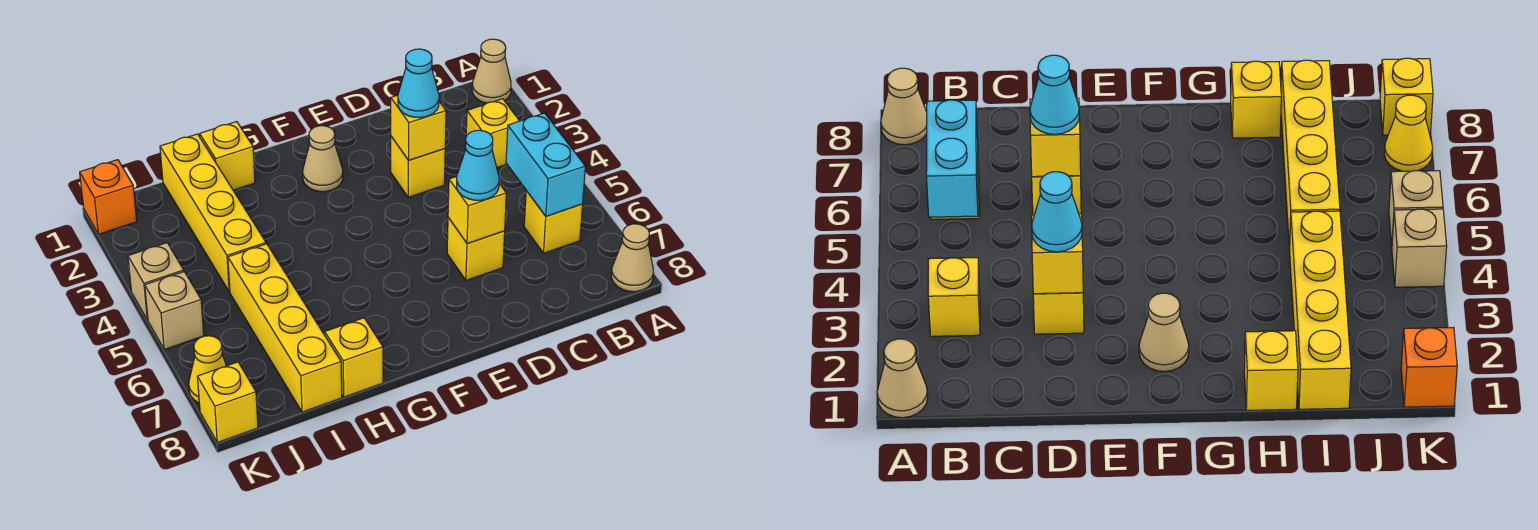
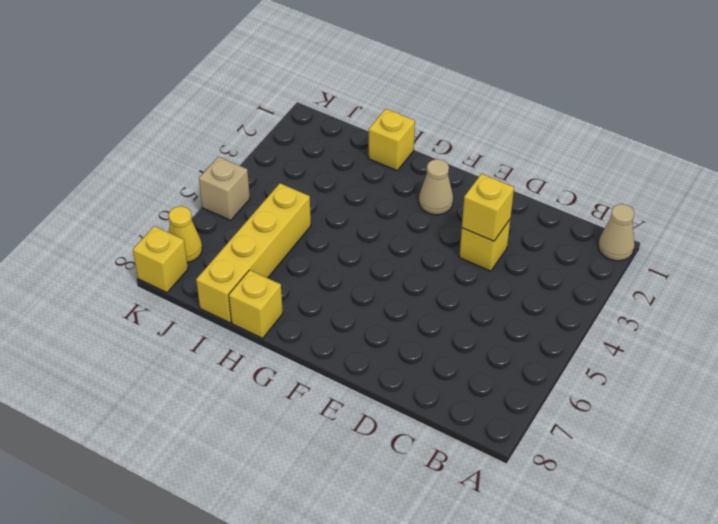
none -> tan cone A8 level 1
none -> yellow brick B3 level 1
none -> yellow brick B6 level 1

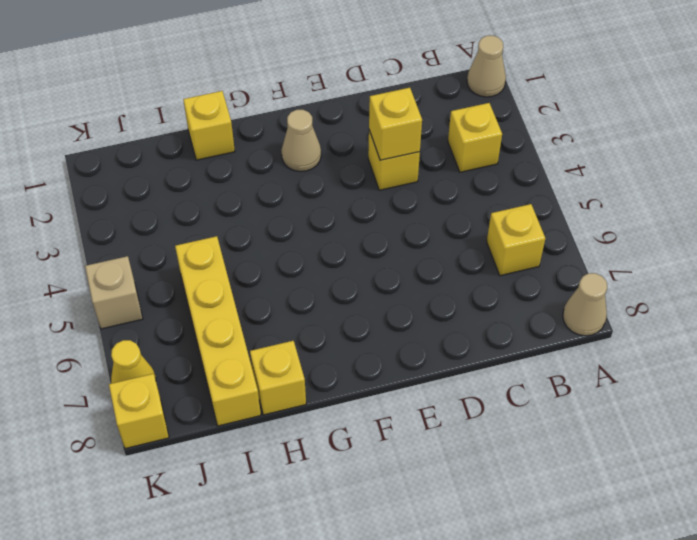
none -> yellow brick D6 level 1
none -> yellow brick I1:I4 level 1
none -> orange brick K1 level 1

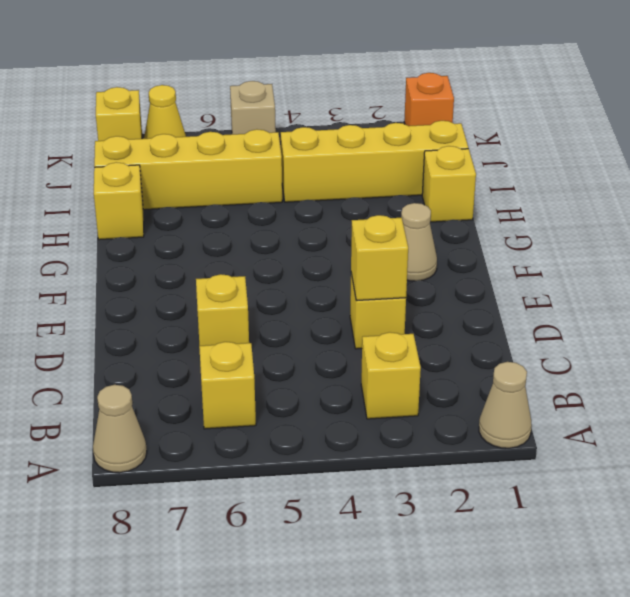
none -> tan brick K4 level 1
none -> cyan brick B5:B6 level 2
none -> yellow brick D6 level 2

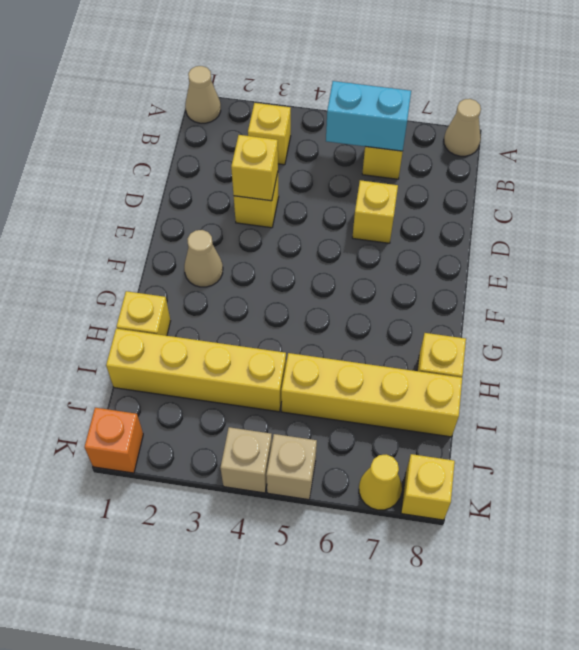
none -> yellow brick D6 level 2
none -> cyan cone D3 level 3
none -> cyan cone D6 level 3

